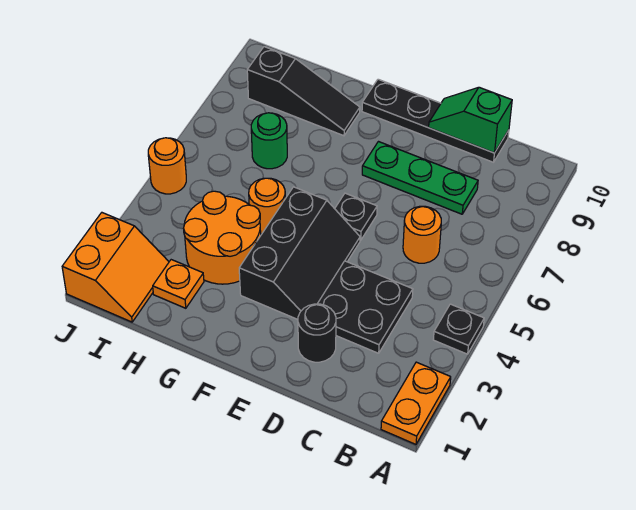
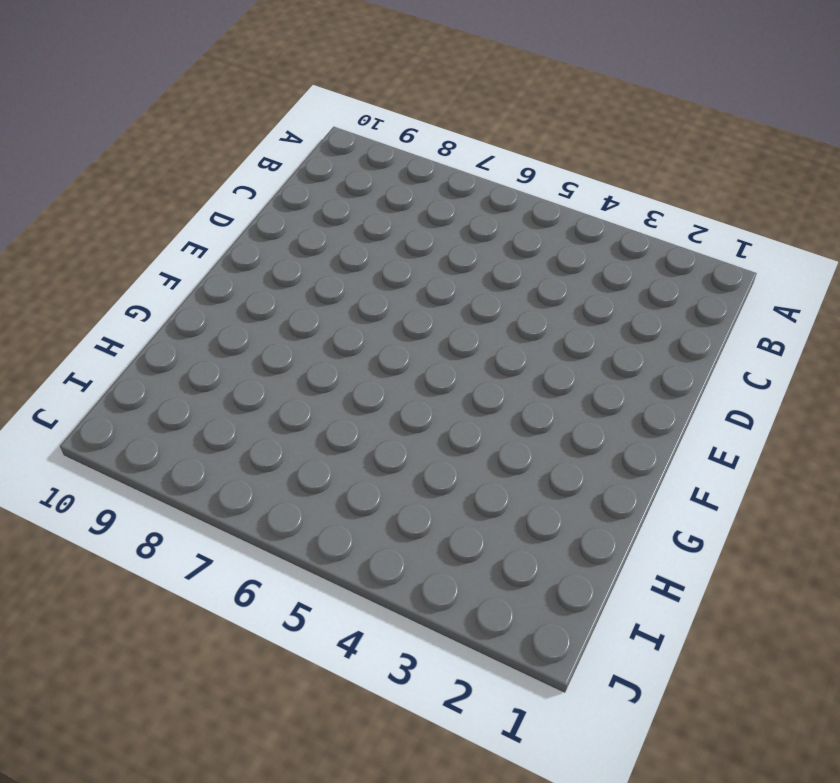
none -> orange plate A1:A2 level 1
none -> black plate A4 level 1
none -> black plate C3:D4 level 1

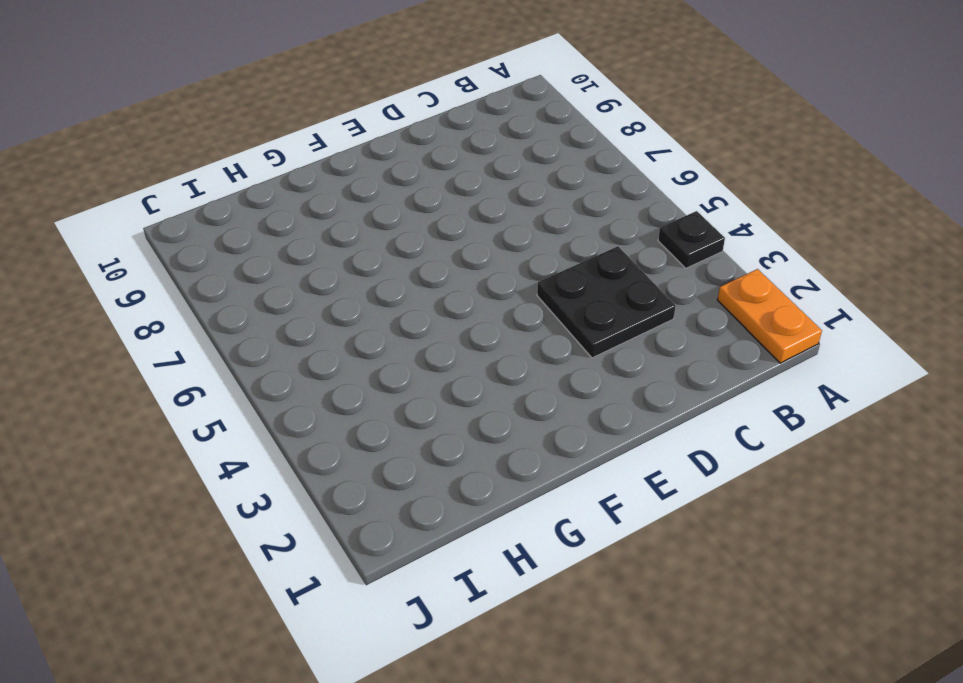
none -> orange round brick C6 level 1
none -> green plate C8:E8 level 1
none -> black plate C10:F10 level 1

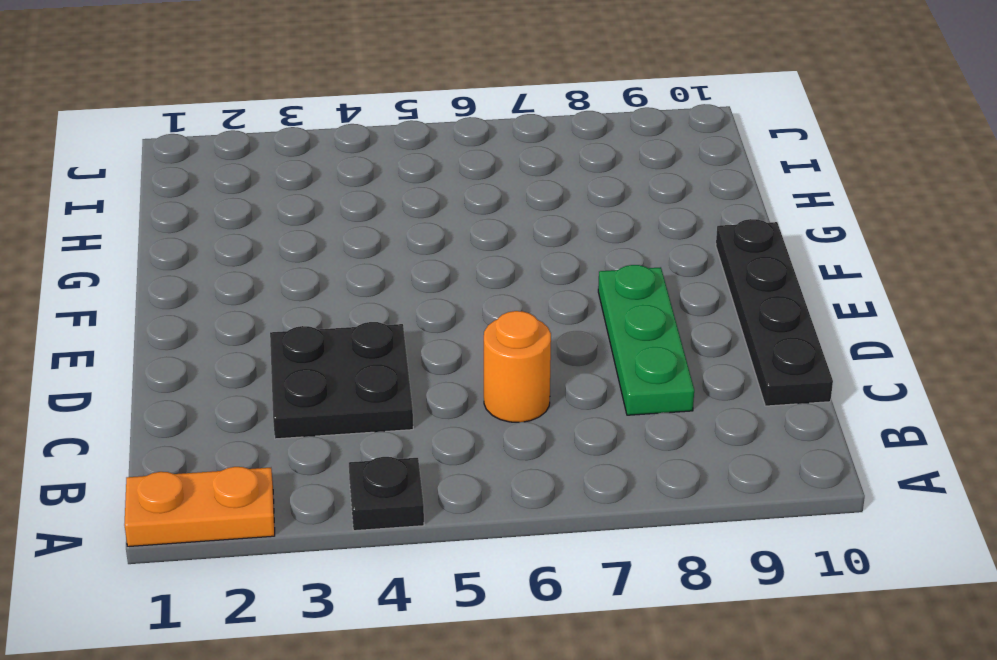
none -> black round brick D2 level 1
none -> black slope E3:F5 level 1 top F
none -> black plate E6 level 1

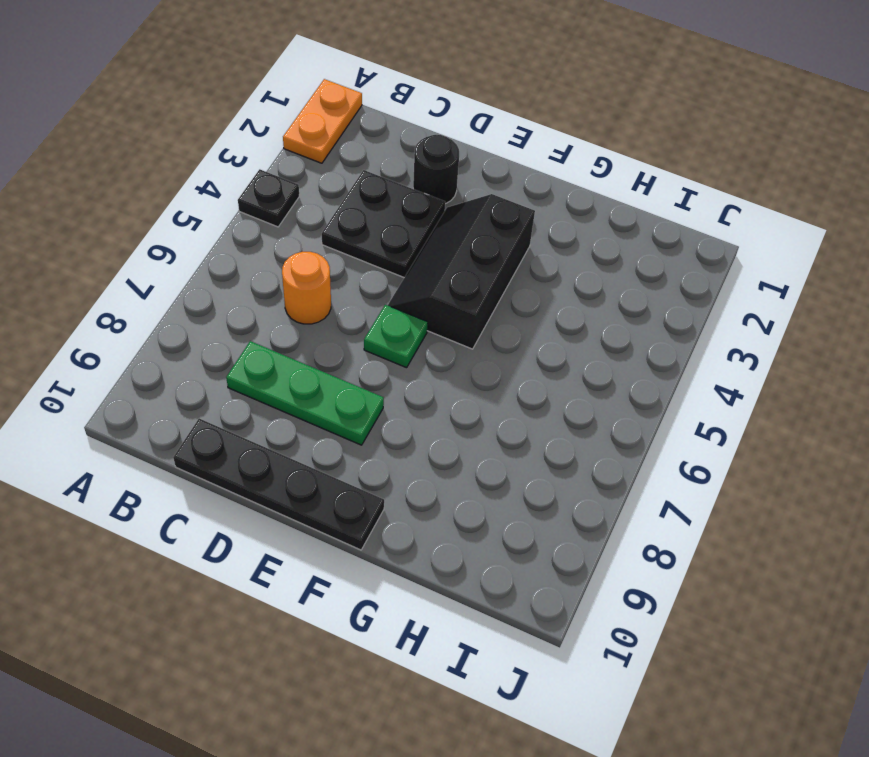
green plate E6 level 1 -> black plate E6 level 1
none -> orange round brick G3:H4 level 1
none -> orange round brick G5 level 1
none -> black slope G9:I9 level 1 top I

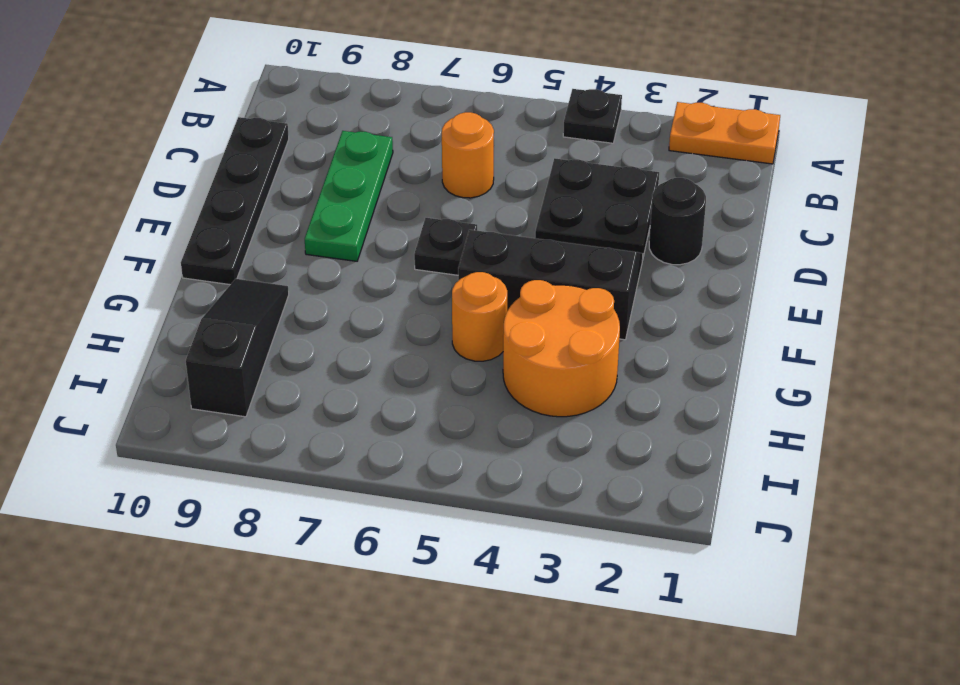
none -> orange plate H2 level 1
none -> green round brick H7 level 1
none -> orange slope I1:J2 level 1 top J

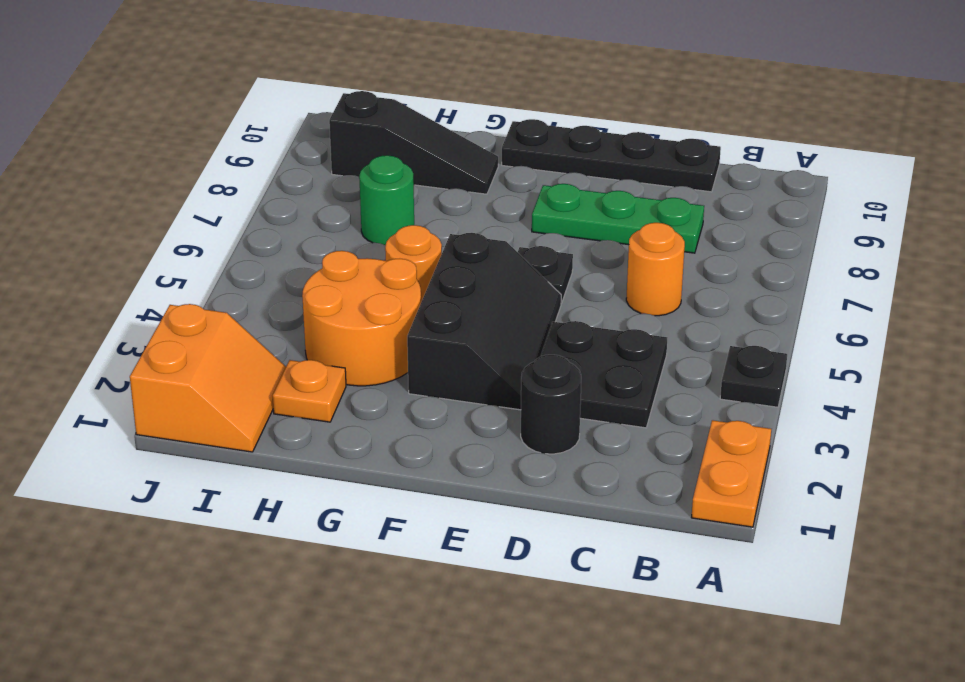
none -> orange round brick J5 level 1
none -> green slope C10:D10 level 2 top C

